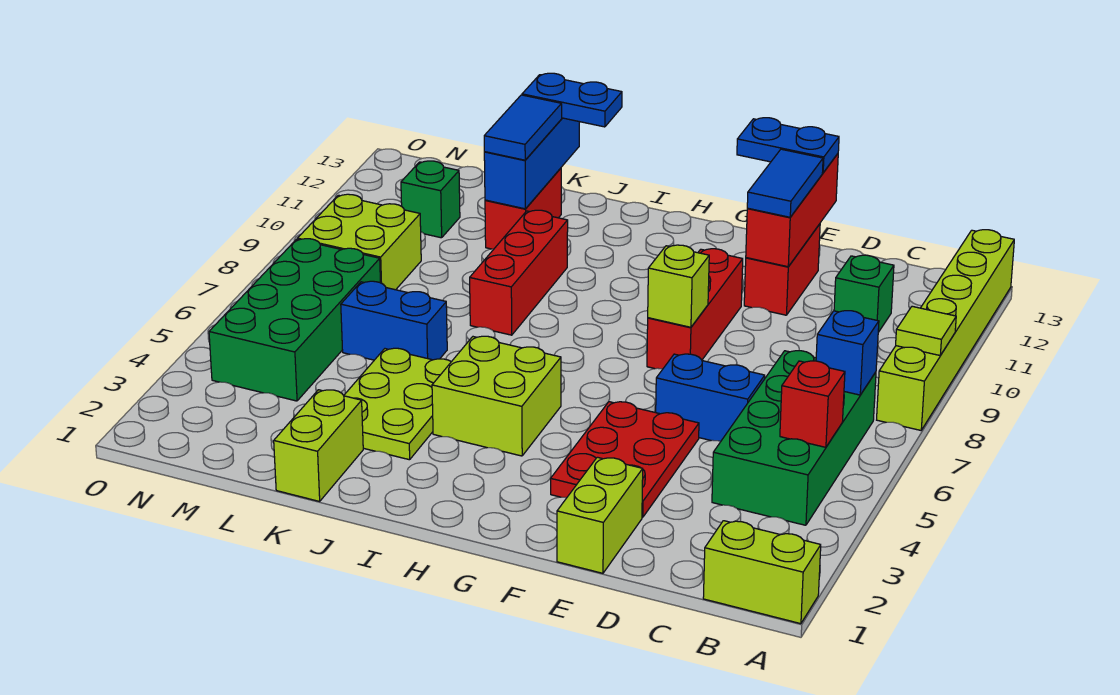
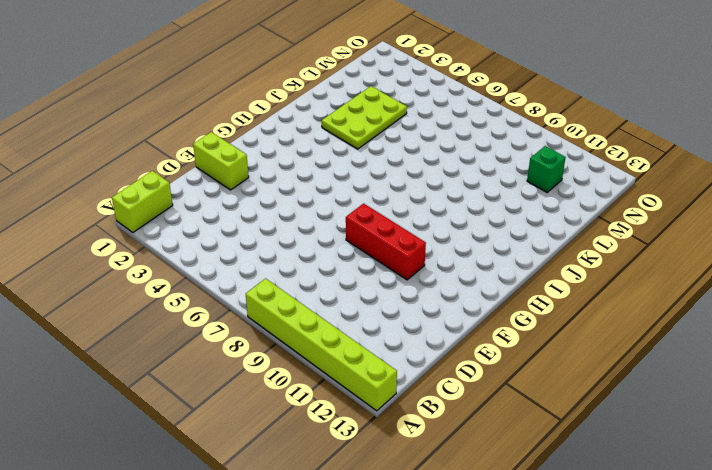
lime plate J3:L4 level 1 -> lime plate J3:K5 level 1
none -> green brick B4:C7 level 1
none -> green brick C11 level 1
none -> blue brick D6:E6 level 1

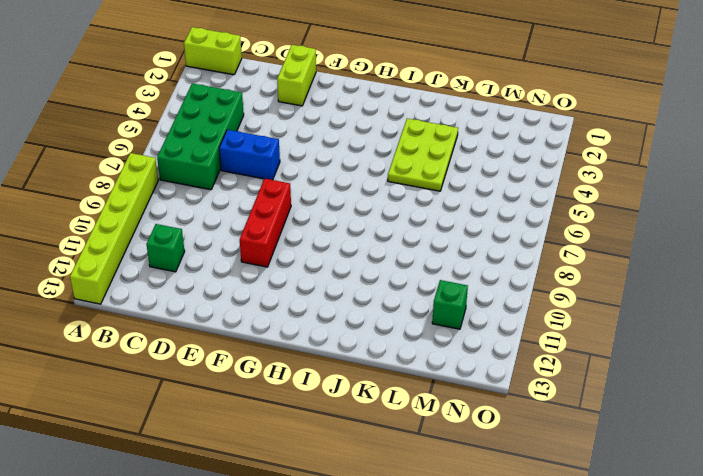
none -> red plate E3:F5 level 1
none -> red brick E11:E12 level 1
none -> lime brick H4:I5 level 1

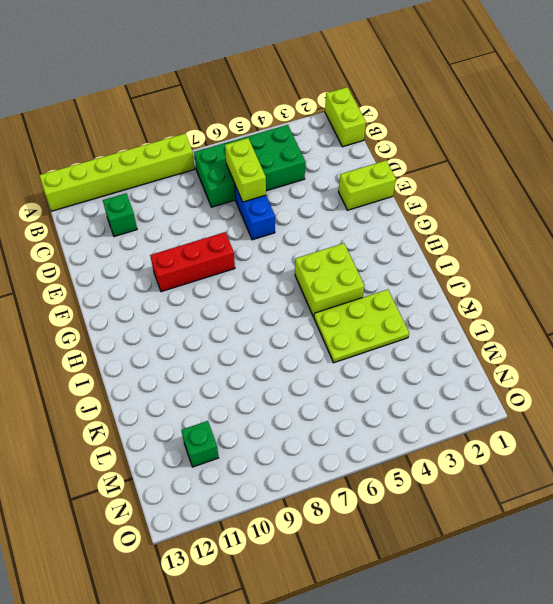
lime brick C6:D6 level 2 -> lime brick K1:K2 level 1
none -> red plate E3:F5 level 1
none -> red brick E11:E12 level 1
none -> red brick J8:J10 level 1

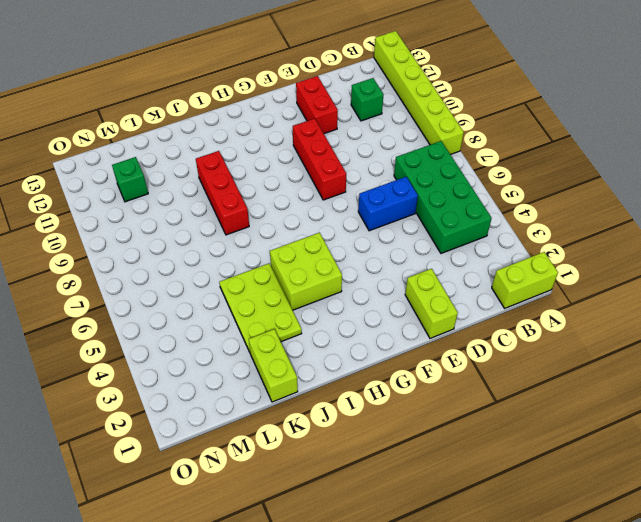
none -> red plate E3:F5 level 1
none -> blue brick K6:L6 level 1
none -> red brick K11:K12 level 1

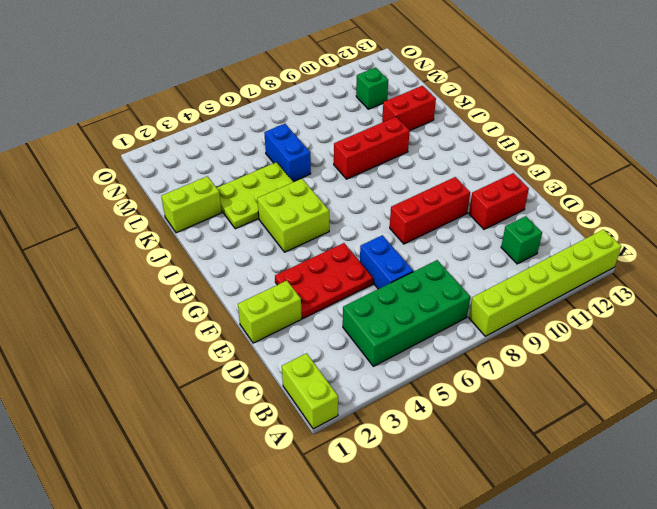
none -> green brick M4:N7 level 1
none -> lime brick M8:N9 level 1
none -> lime tile A9 level 2

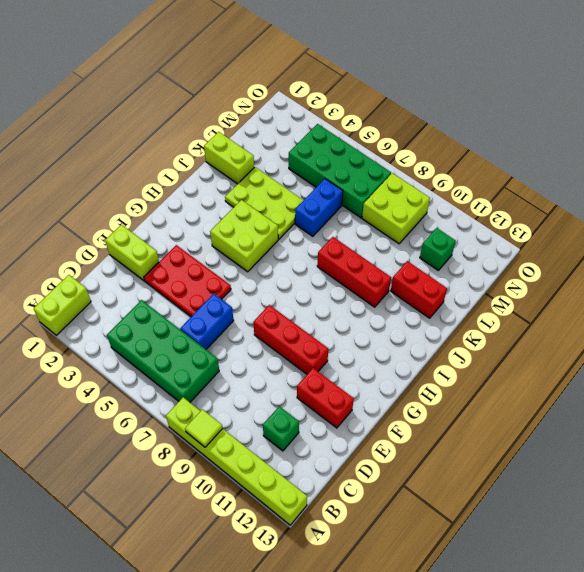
none -> red brick B5 level 2
none -> blue brick B7 level 2
none -> red brick E11:E13 level 2

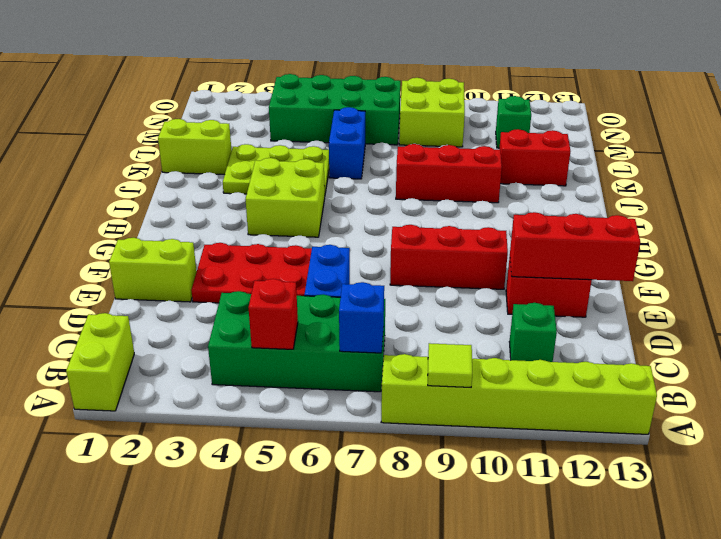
none -> lime brick F8 level 2
none -> blue brick K11:K13 level 2
none -> blue tile E11:E12 level 3

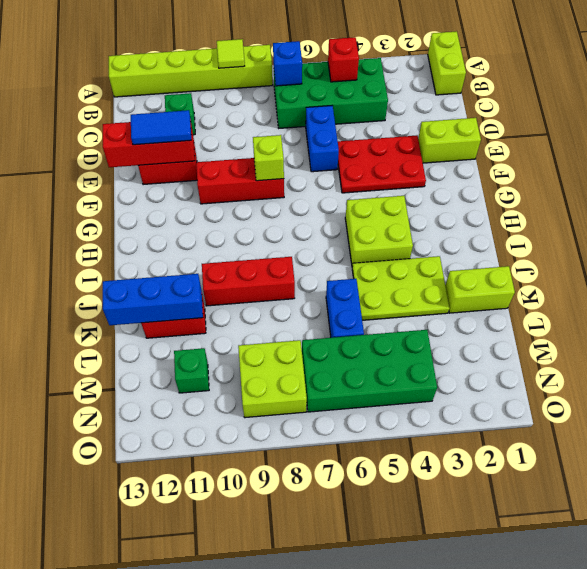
none -> blue plate E13:F13 level 3
none -> blue plate J13:K13 level 3
none -> blue tile K11:K12 level 3

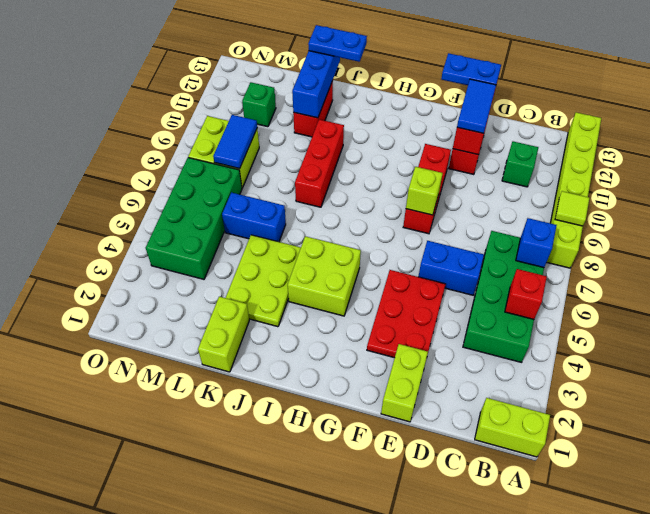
blue tile M8:M9 level 2 -> blue tile K11:K12 level 3

